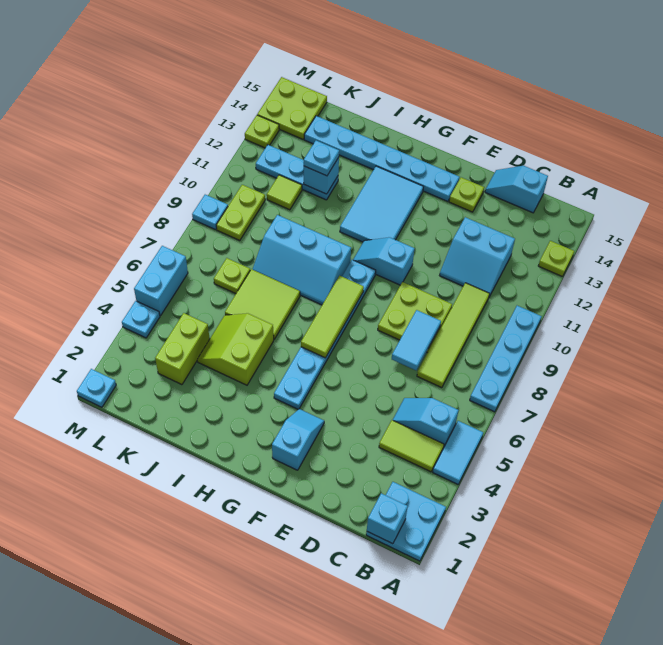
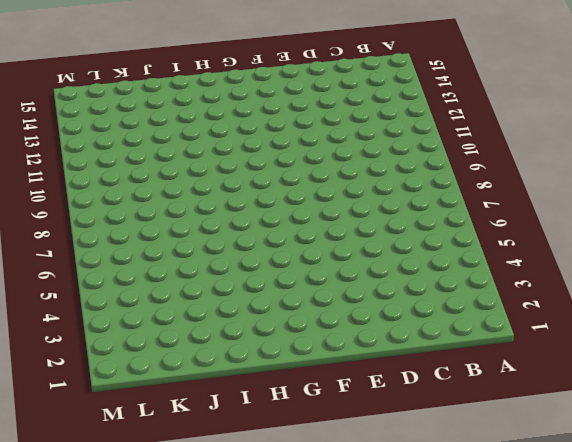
none -> cyan plate A1:B2 level 1
none -> cyan tile A4:A5 level 1
none -> cyan plate A7:A10 level 1
none -> lime plate A13 level 1

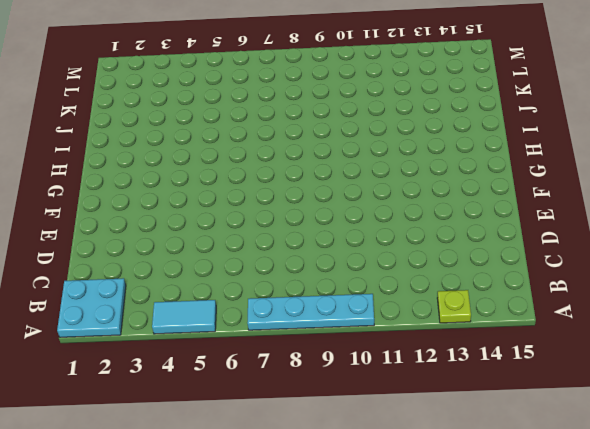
none -> lime tile B4:C4 level 1
none -> cyan slope B5:C5 level 1 top B
none -> lime tile C7:C10 level 1
none -> cyan slope C11:D12 level 1 top 12

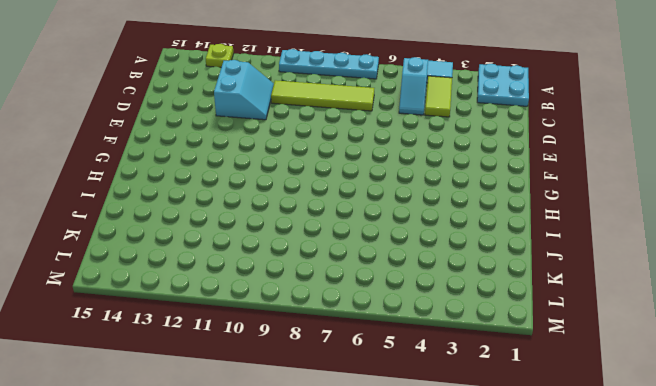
none -> cyan slope C15:D15 level 1 top C
none -> lime plate D8:E9 level 1
none -> lime plate E14 level 1
none -> cyan slope F2:F3 level 1 top 2

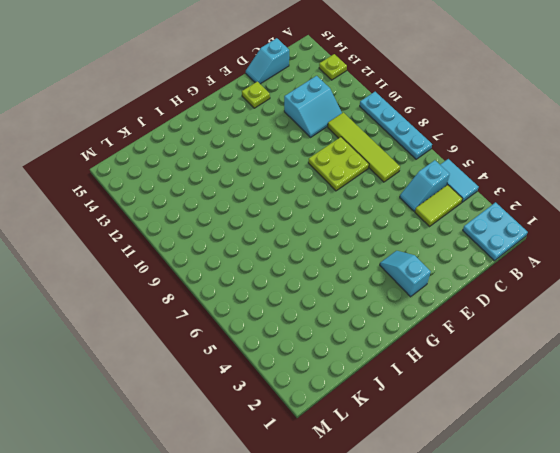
none -> cyan slope F10:G10 level 1 top F
none -> cyan plate F14:K14 level 1
none -> cyan plate G4:G9 level 1
none -> cyan tile G11:H13 level 1

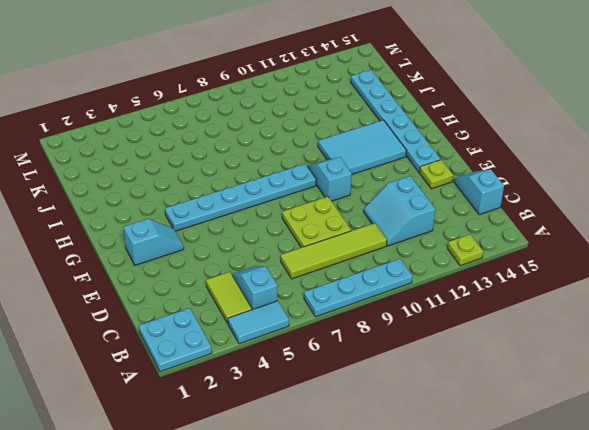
none -> cyan slope H8:J9 level 1 top 9
none -> lime slope I4:J5 level 1 top I
none -> lime tile I6:J7 level 1
none -> cyan plate J12:L12 level 1

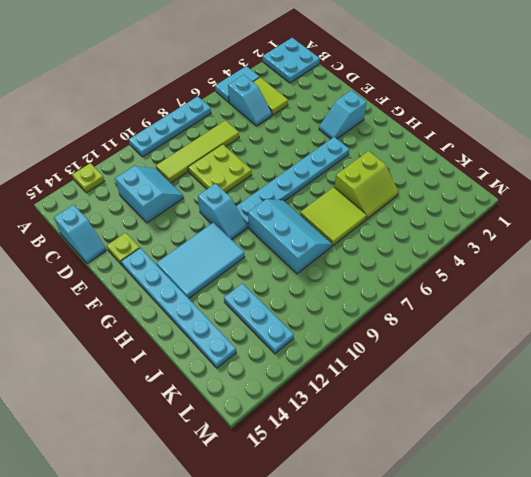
none -> lime brick K3:K4 level 1
none -> lime plate K7 level 1
none -> lime tile K11 level 1
none -> lime plate L9:L10 level 1

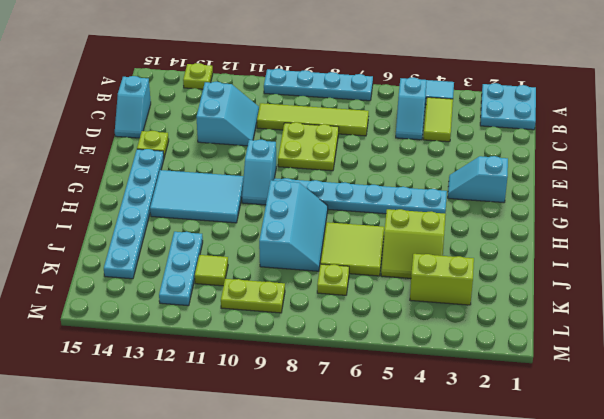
none -> lime plate L14:M15 level 1
none -> cyan plate M1 level 1
none -> cyan plate M4 level 1
none -> cyan brick M5:M6 level 1

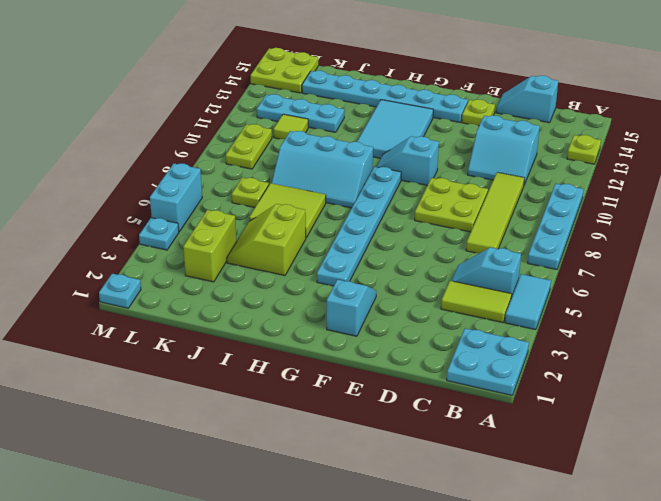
none -> cyan plate M9 level 1
none -> lime plate M13 level 1
none -> cyan brick B1 level 2
none -> cyan tile D7:D8 level 2

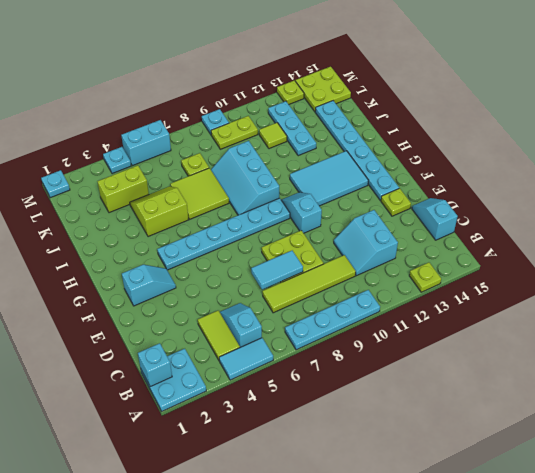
none -> lime tile G6:G8 level 2
none -> cyan brick J12 level 2
none -> cyan plate J12 level 3

